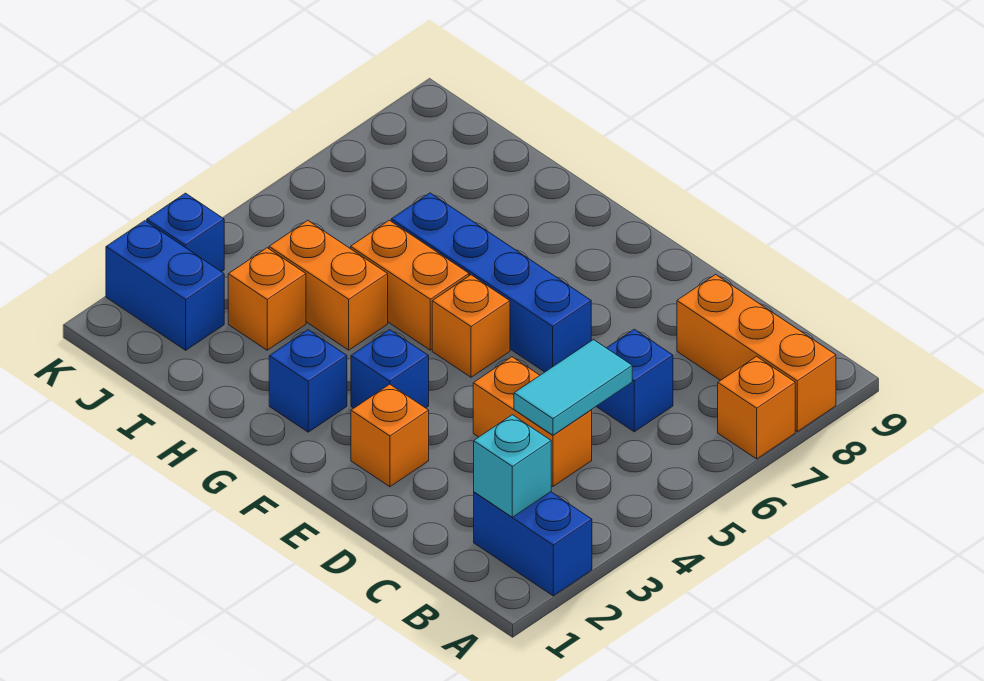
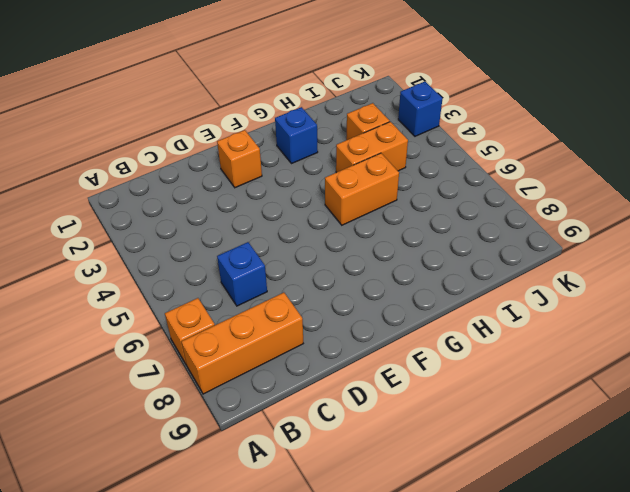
none -> blue brick A2:B2 level 1
none -> orange brick C4:D4 level 1
none -> blue brick E6:H6 level 1

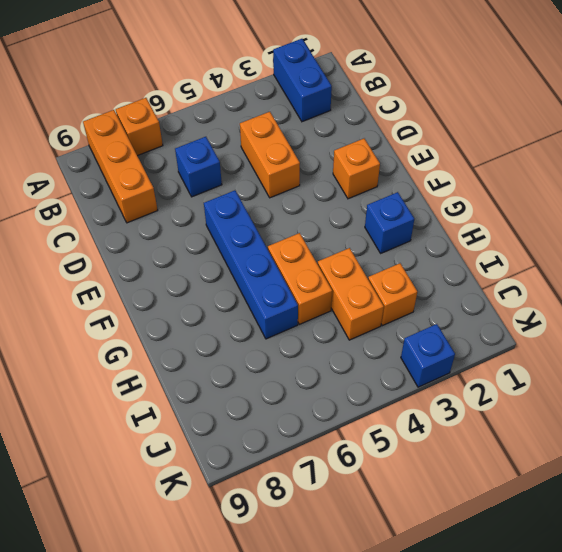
none -> blue brick F3 level 1
none -> orange brick F5 level 1
none -> blue brick J2:K2 level 1

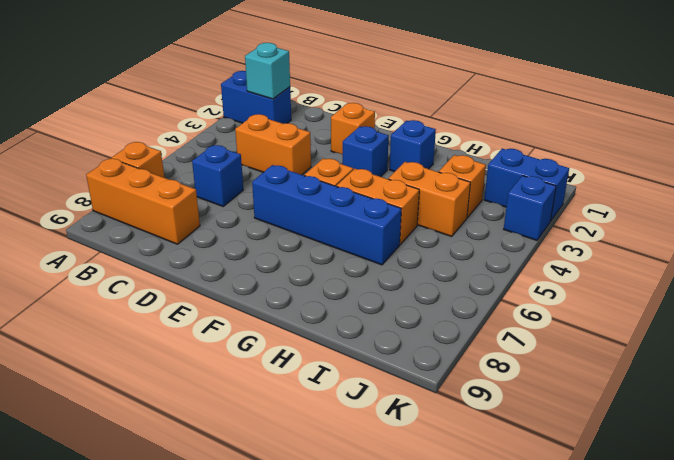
none -> cyan tile C4:C5 level 2

